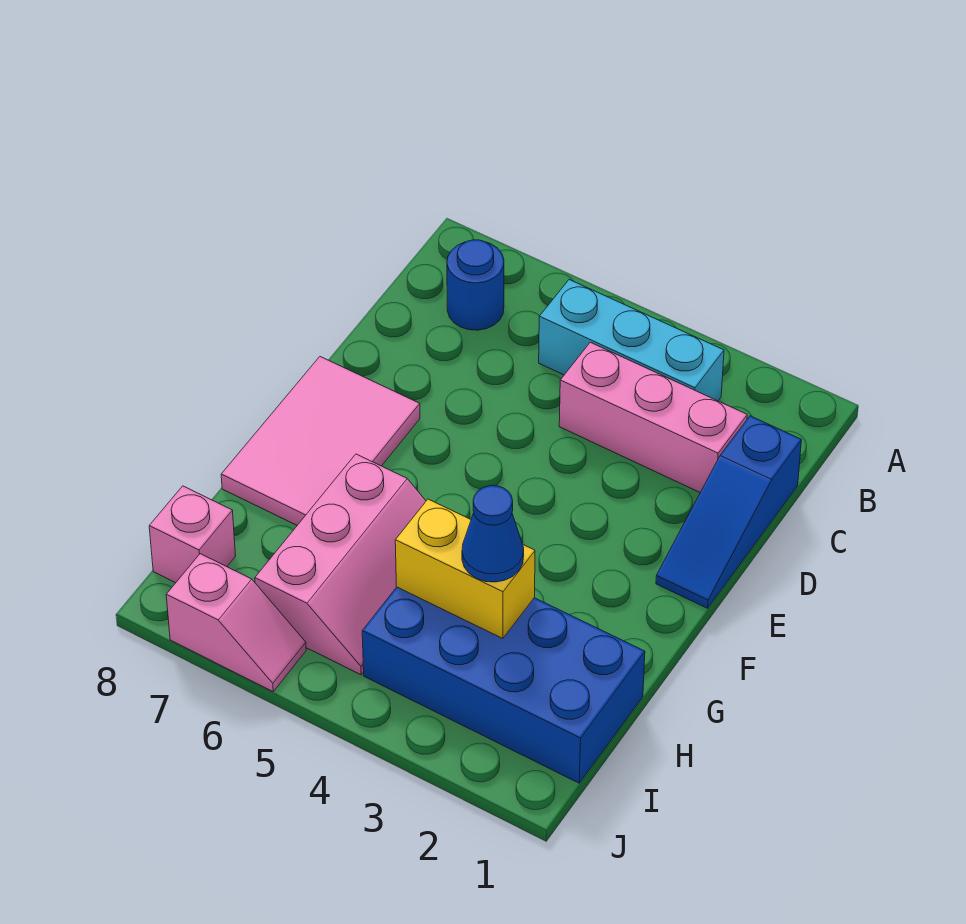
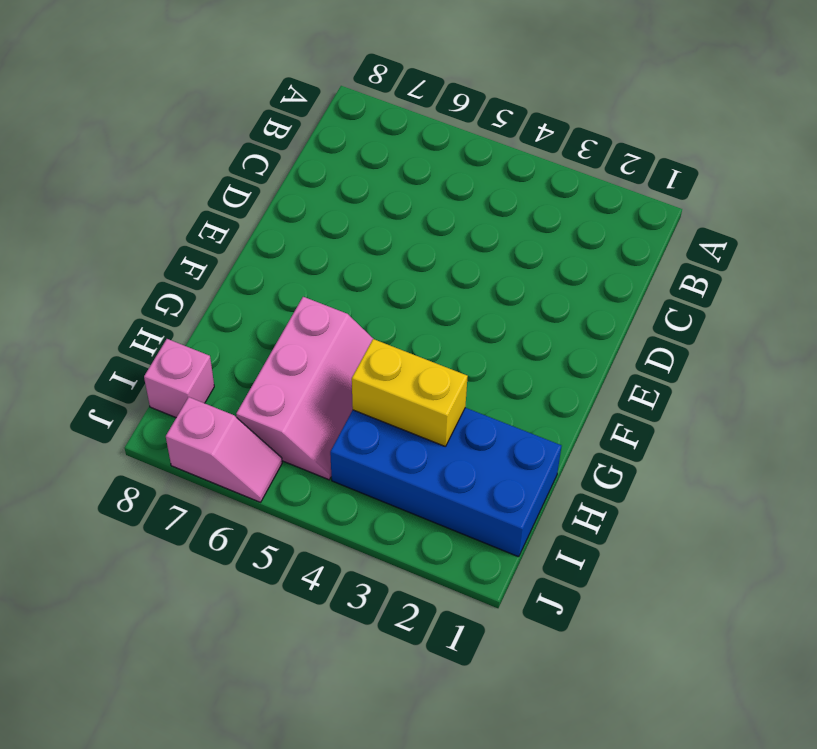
none -> cyan brick B3:B5 level 1
none -> blue round brick B7 level 1

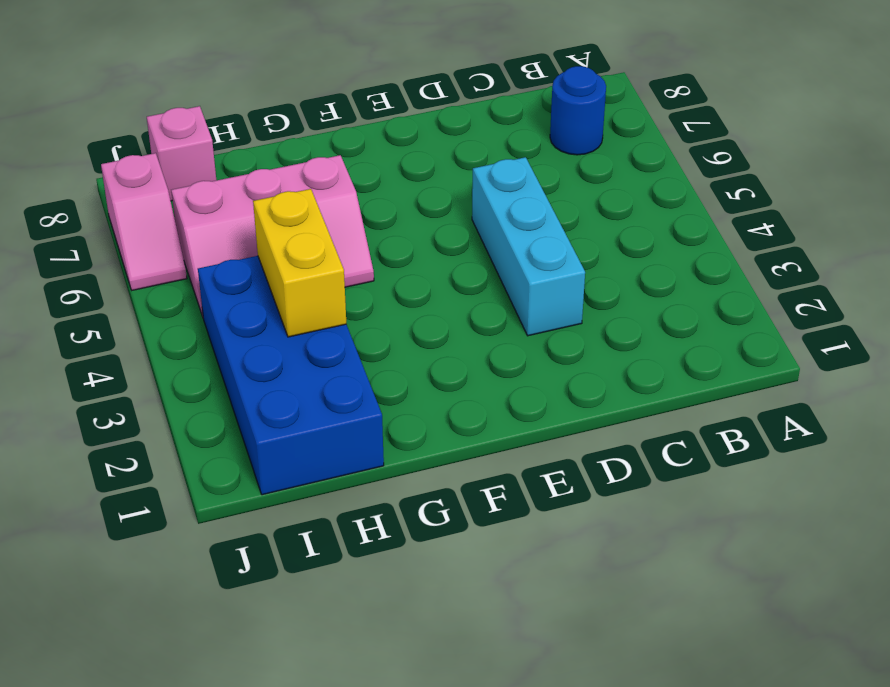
cyan brick D3:D5 level 1 -> cyan brick B3:B5 level 1
none -> blue slope C1:E1 level 1 top C
none -> pink brick C2:C4 level 1

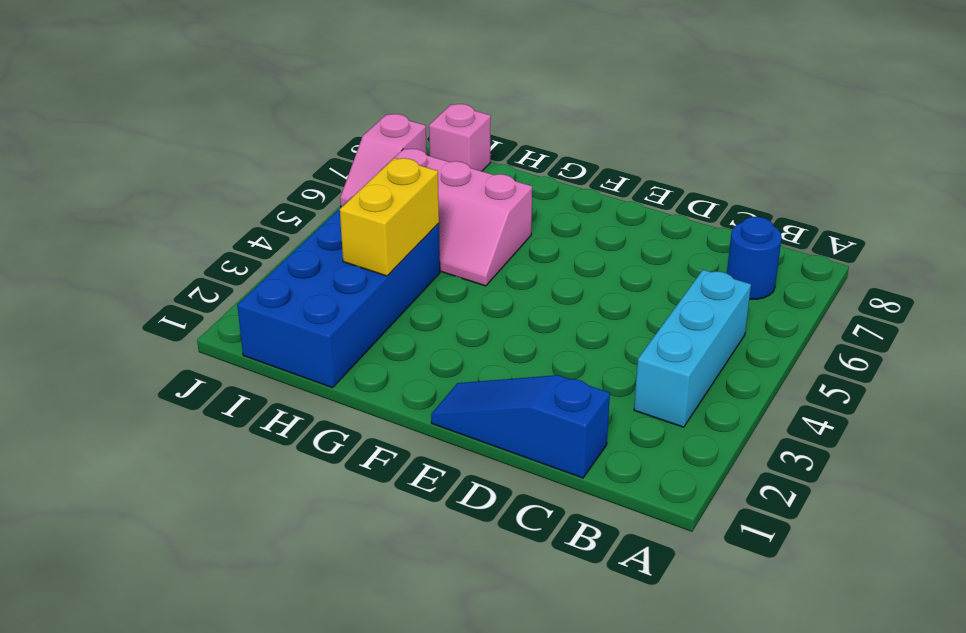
none -> pink brick C2:C4 level 1
none -> pink tile E7:G8 level 1

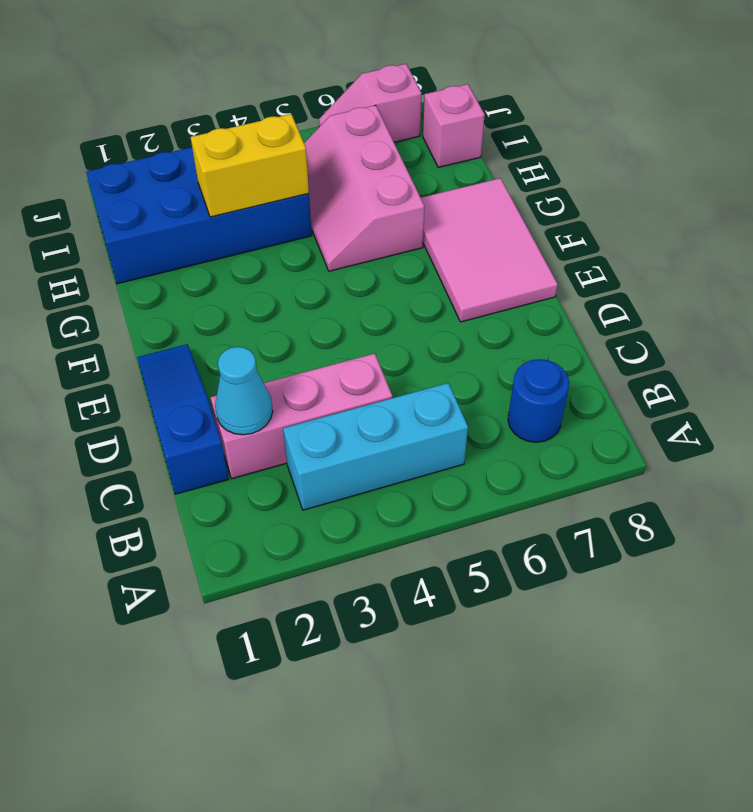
cyan cone C2 level 2 -> none
none -> blue cone H3 level 3

